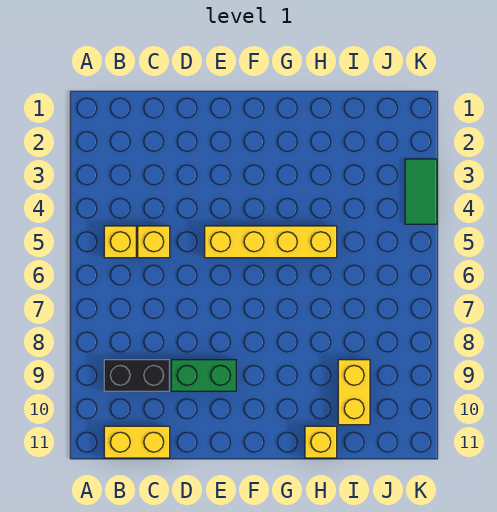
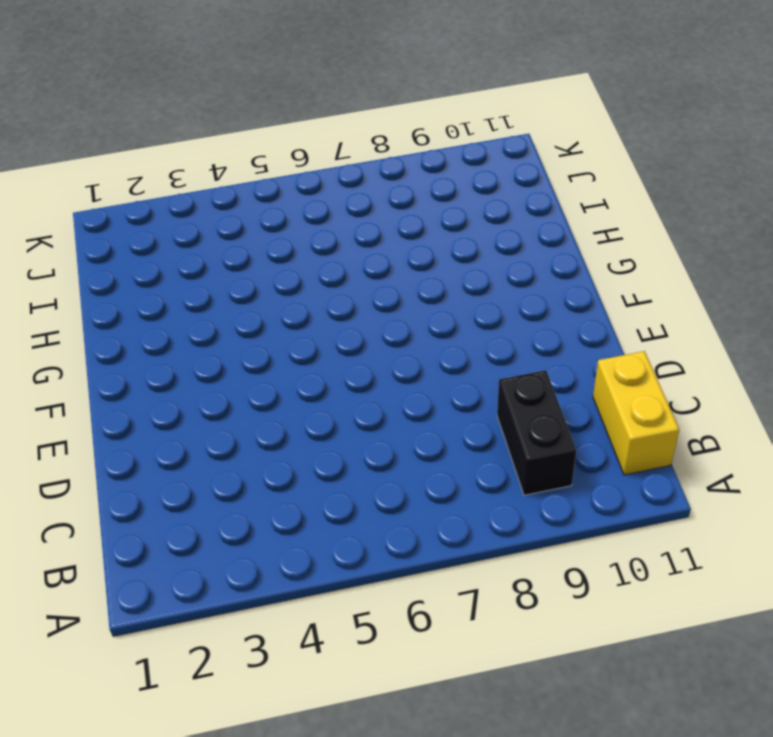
none -> yellow brick B5 level 1
none -> yellow brick C5 level 1

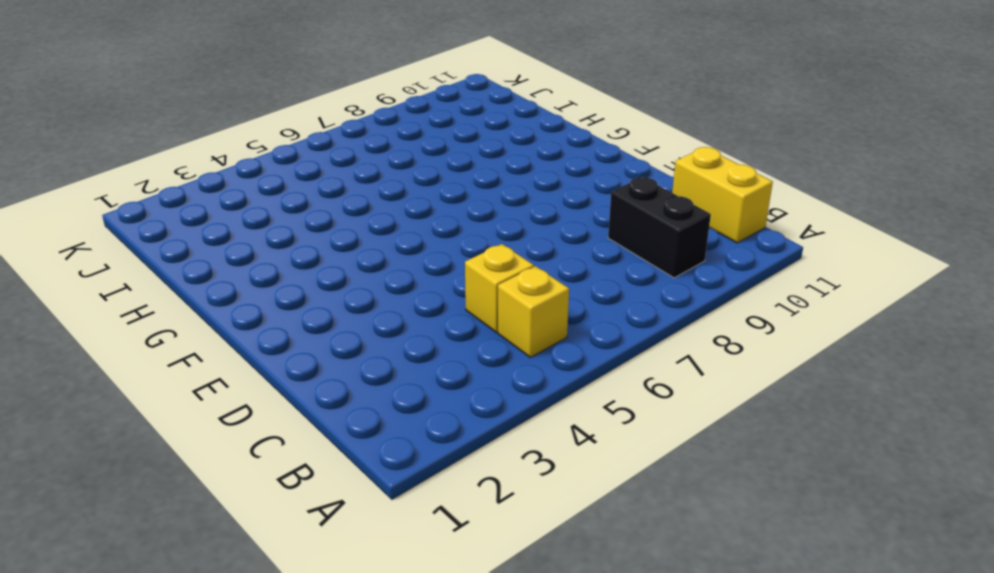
none -> green brick D9:E9 level 1
none -> yellow brick E5:H5 level 1

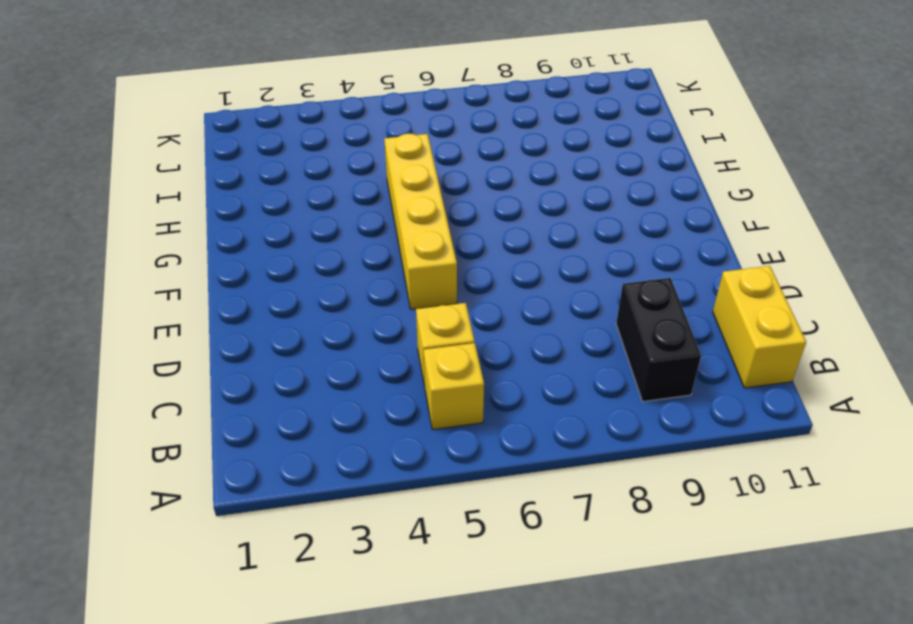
none -> green brick D9:E9 level 1
none -> yellow brick H11 level 1

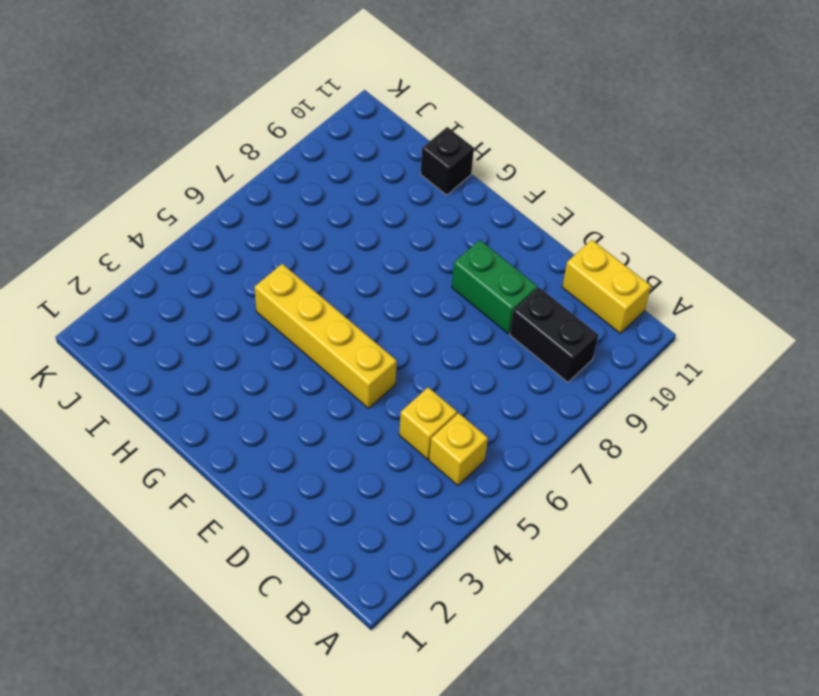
black brick H11 level 1 -> yellow brick H11 level 1
none -> yellow brick I9:I10 level 1
none -> green tile K3:K4 level 1

